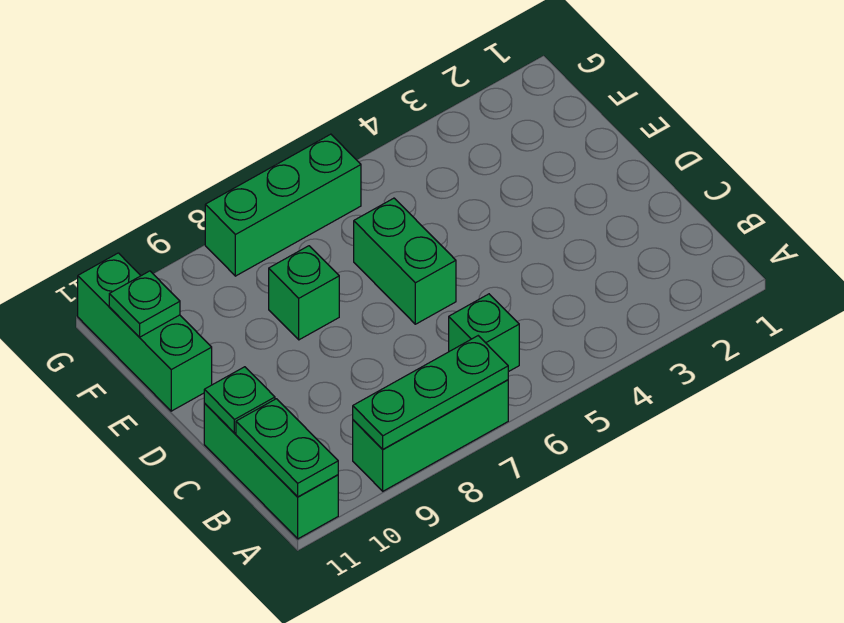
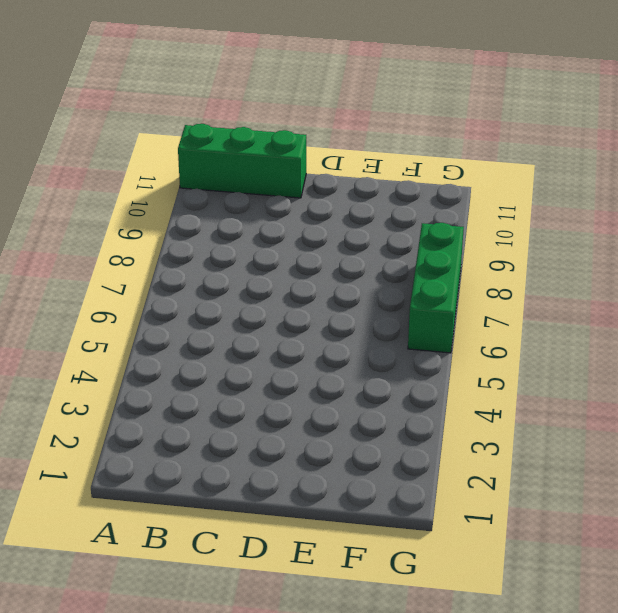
none -> green brick A7:A9 level 1
none -> green brick B6 level 1

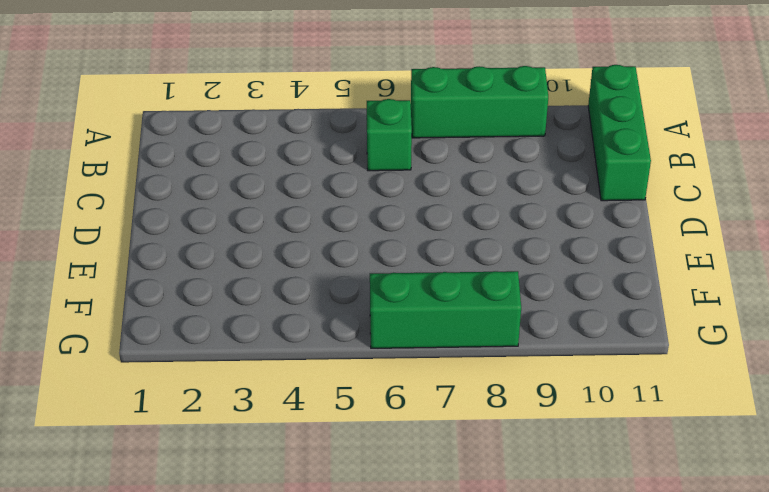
none -> green brick D6:E6 level 1
none -> green brick E8 level 1

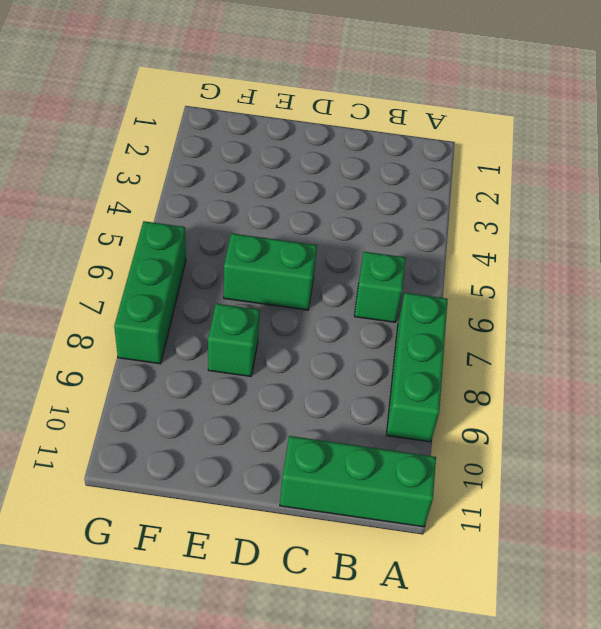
none -> green brick E11:G11 level 1
none -> green plate A7:A9 level 2

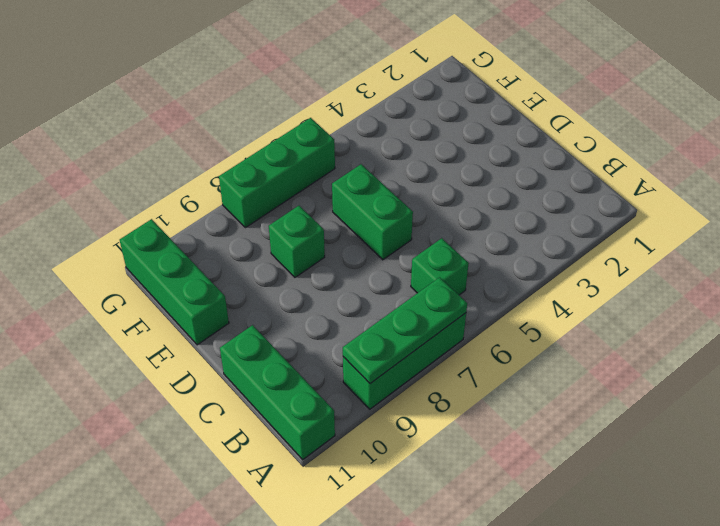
none -> green plate A11:B11 level 2
none -> green plate C11 level 2

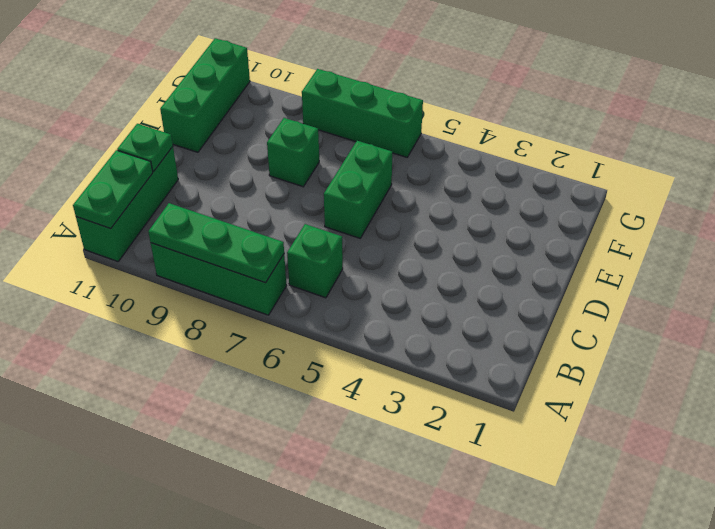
none -> green plate F11 level 2

